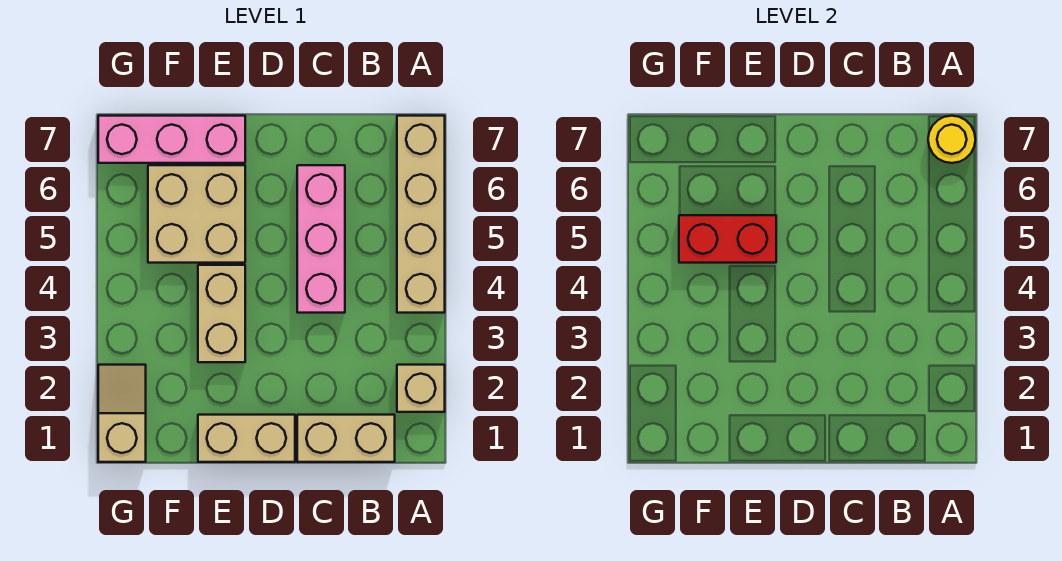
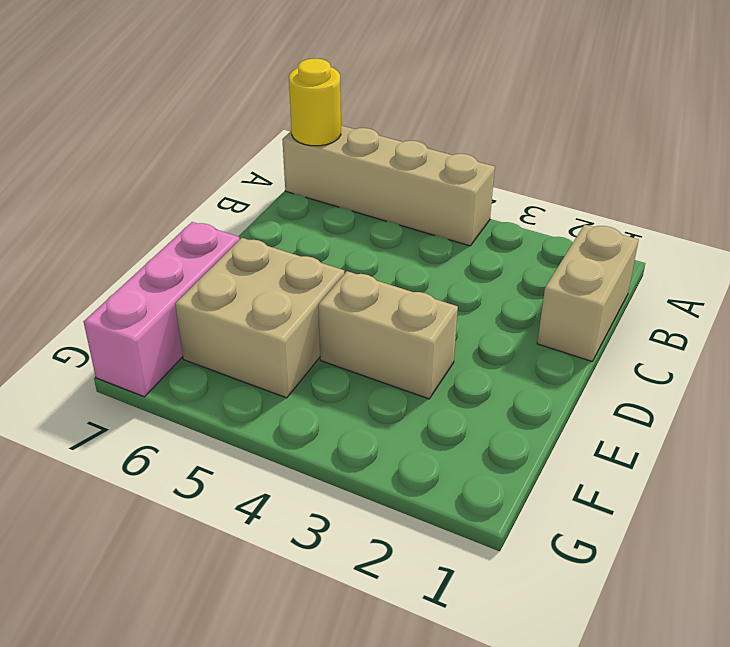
none -> tan brick A2 level 1
none -> pink brick C4:C6 level 1

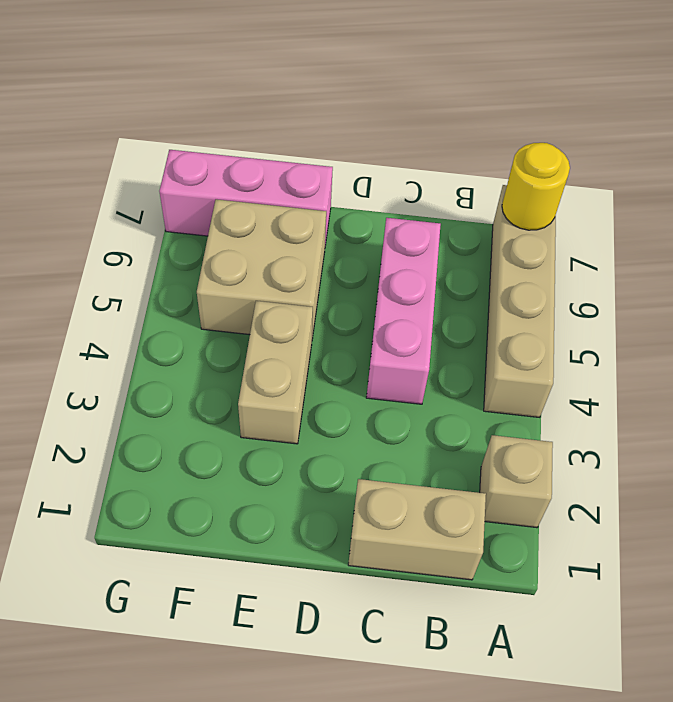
none -> tan brick D1:E1 level 1
none -> tan slope G1:G2 level 1 top 1

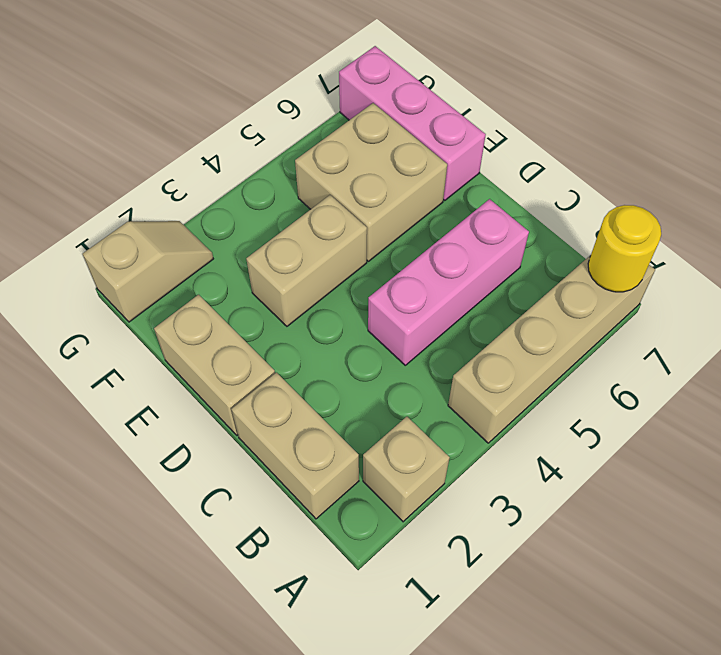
none -> red brick E5:F5 level 2

